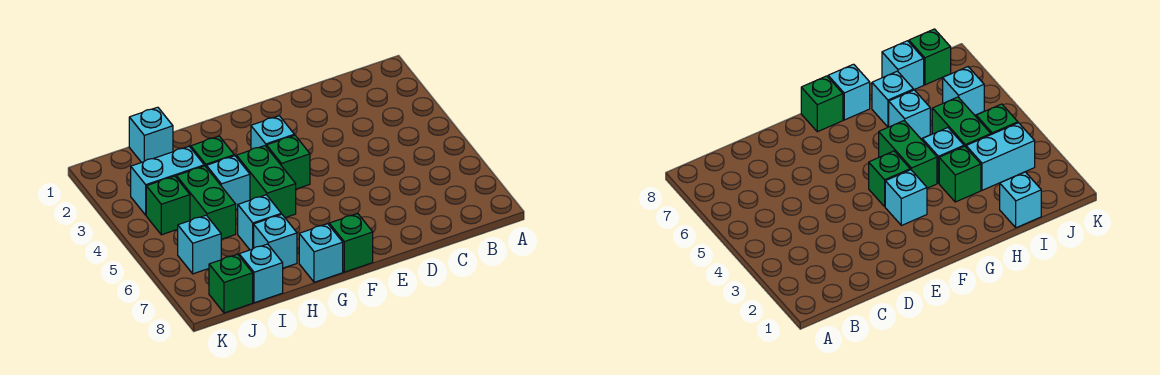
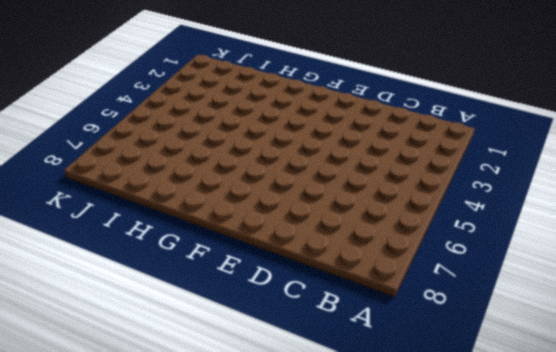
none -> cyan brick F3 level 1
none -> green brick F4 level 1
none -> green brick F8 level 1

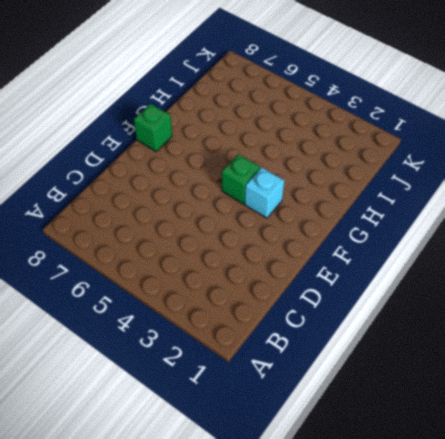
none -> green brick G4:G5 level 1
none -> cyan brick G8 level 1
none -> green brick H3 level 1

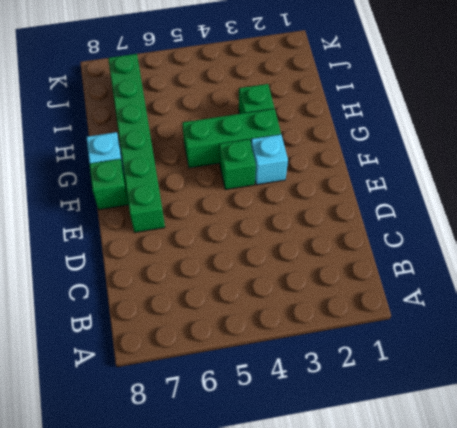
green brick E7:J7 level 1 -> cyan brick H7 level 1
green brick G3:G5 level 1 -> green brick G4:G5 level 1
none -> cyan brick H4 level 1
none -> cyan brick H6 level 1
none -> cyan brick I1 level 1

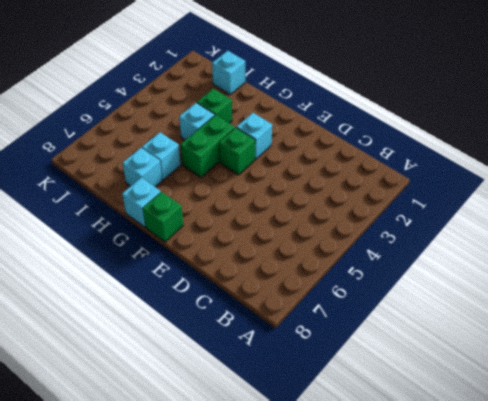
none -> cyan brick I3:J3 level 1
none -> green brick I4:I5 level 1
none -> cyan brick I8 level 1

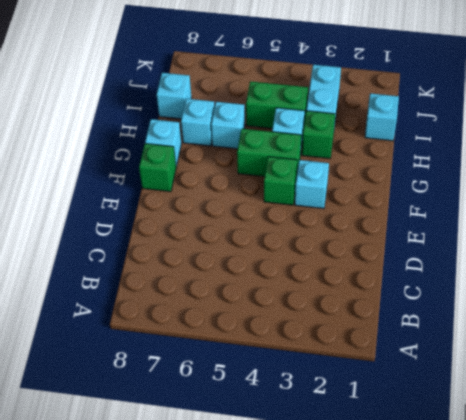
none -> green brick J4 level 1
none -> cyan brick J6 level 1
none -> green brick J8 level 1

